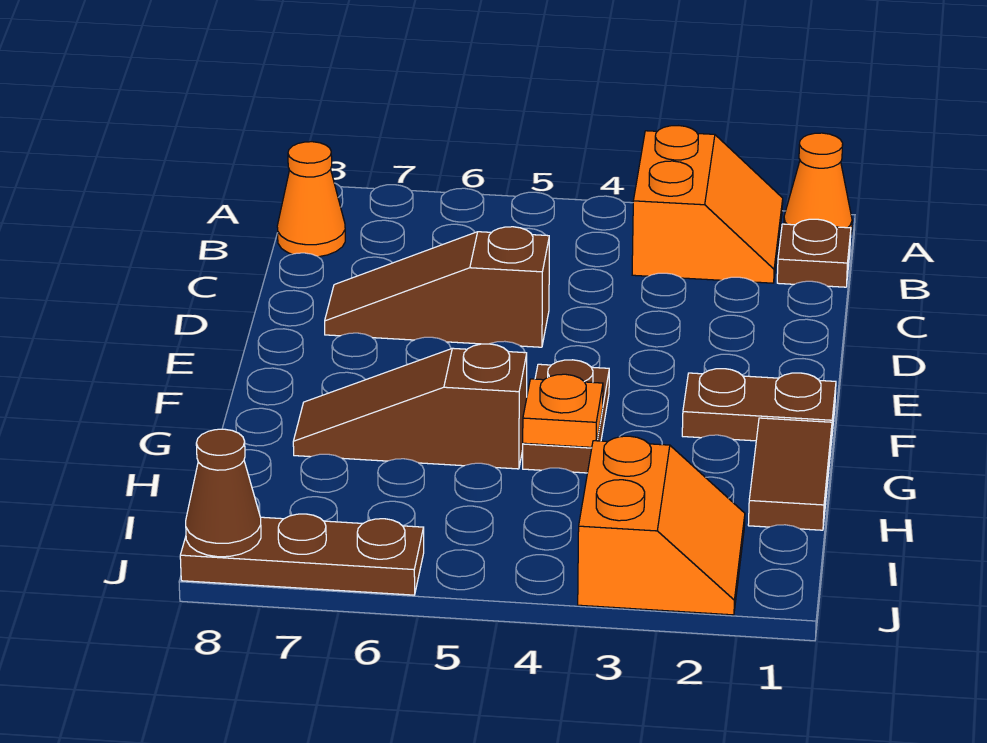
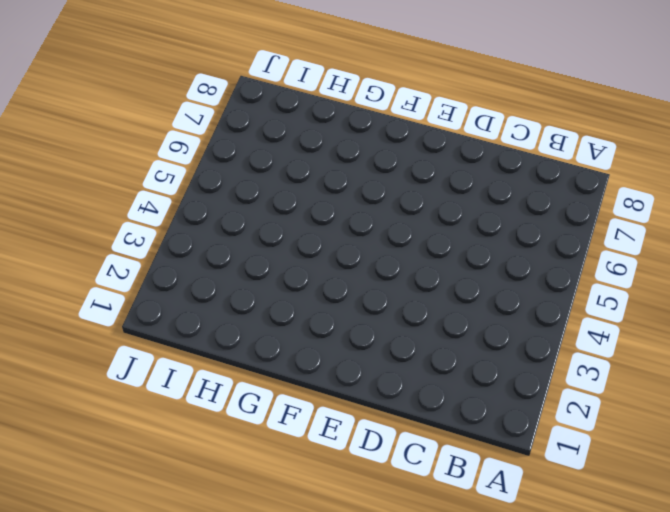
none -> orange cone A1 level 1
none -> orange slope A2:B3 level 1 top 3
none -> brown plate B1 level 1

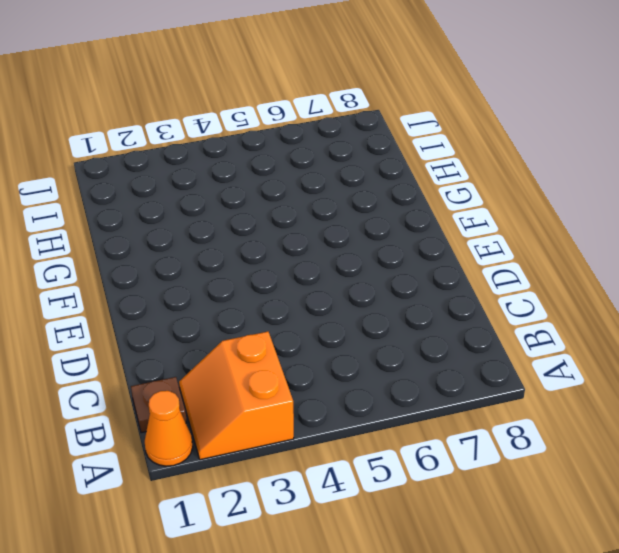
none -> orange cone B8 level 1
none -> brown slope D5:D7 level 1 top 5
none -> brown plate F1:F2 level 1

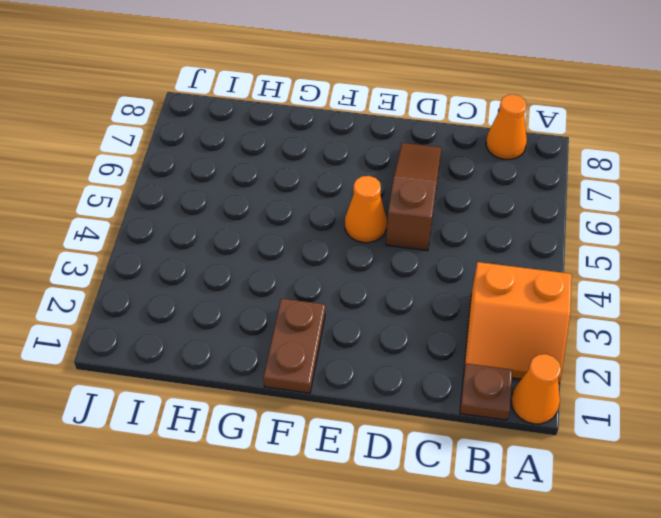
orange cone E5 level 1 -> none
none -> brown plate F4:G4 level 1
none -> brown tile G1:H1 level 1
none -> brown slope G5:G7 level 1 top 5

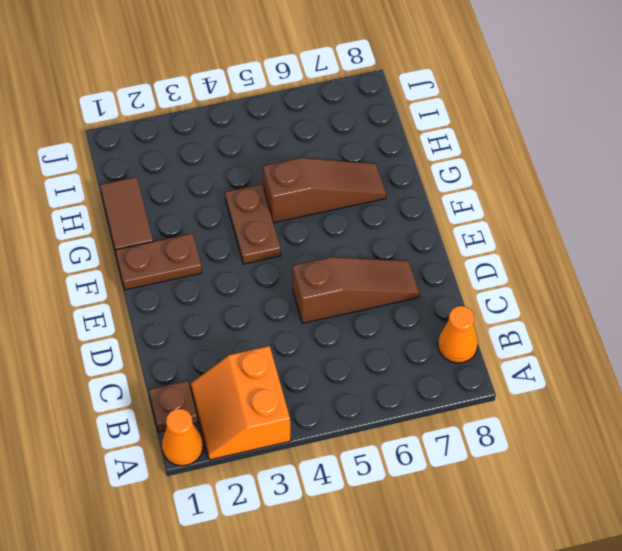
none -> orange slope I2:J3 level 1 top 3
none -> brown plate J6:J8 level 1
none -> orange plate G4 level 2

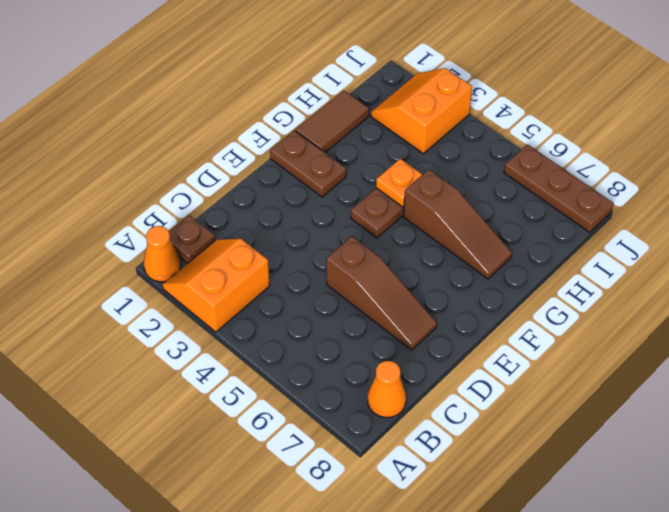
none -> brown cone J8 level 2

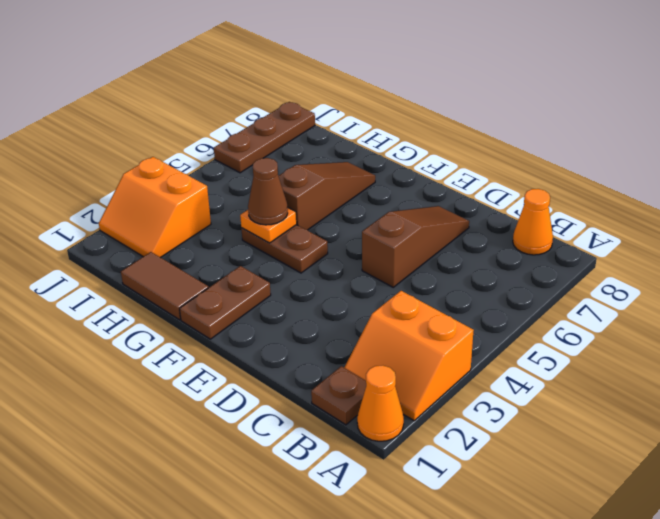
brown cone G4 level 3 -> brown cone J8 level 2

